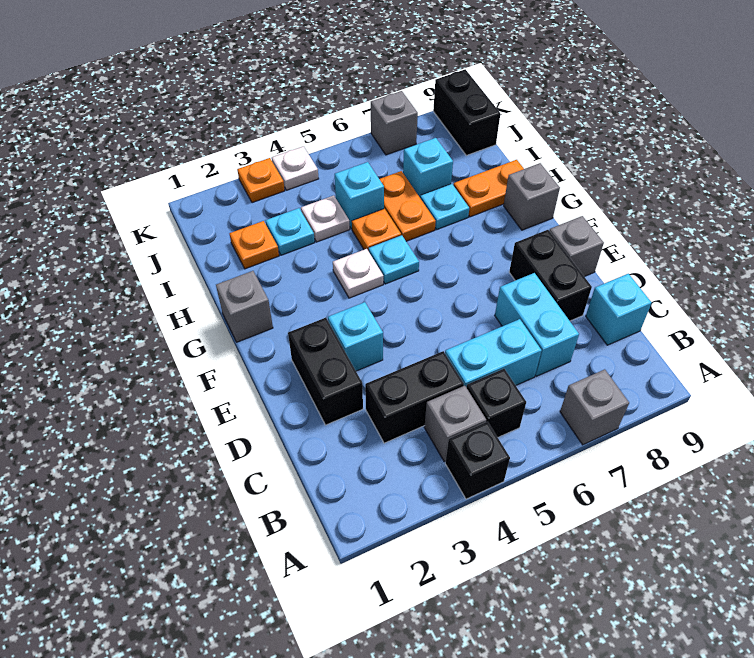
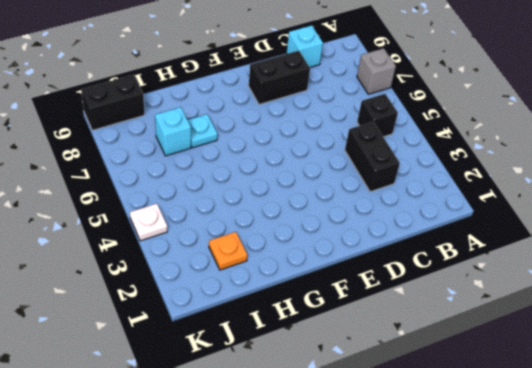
none -> black brick A4 level 1
none -> grey brick B4 level 1
none -> cyan brick C5:C6 level 1

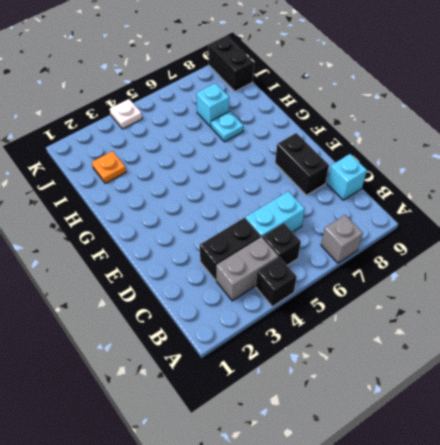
grey brick B3:B4 level 1 -> grey brick B4 level 1
none -> cyan brick C7:D7 level 1
none -> black brick D2:E2 level 1
none -> cyan brick E3 level 1

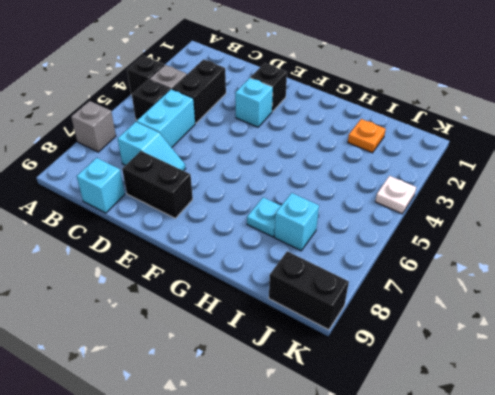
cyan slope C7:D7 level 1 top C -> cyan brick C7:D7 level 1
black brick E2 level 1 -> black brick D2:E2 level 1
none -> grey brick E9 level 1
none -> grey brick G1 level 1
none -> white plate G4 level 1

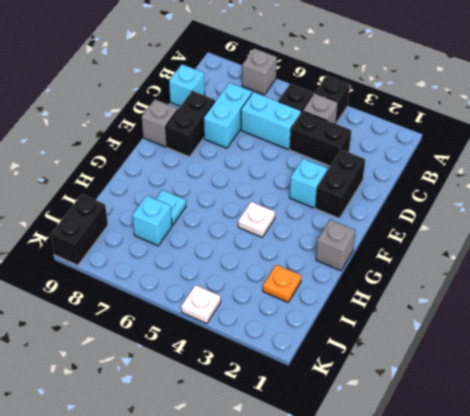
none -> cyan plate G5 level 1
none -> grey brick G9 level 1
none -> orange plate H5 level 1

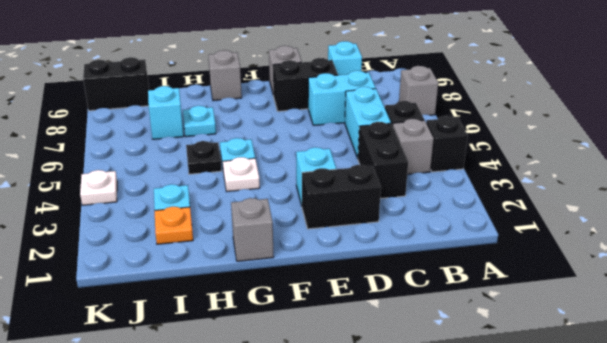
black plate H5 level 1 -> orange plate H5 level 1
none -> orange plate H6:I6 level 1
none -> orange plate H8:H9 level 1
none -> white plate I4 level 1

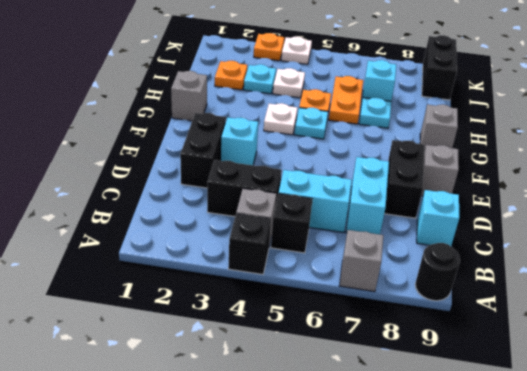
black round brick A9 level 1 -> none
none -> orange plate H8:H9 level 1
none -> cyan brick I5 level 1
none -> grey brick K7 level 1

